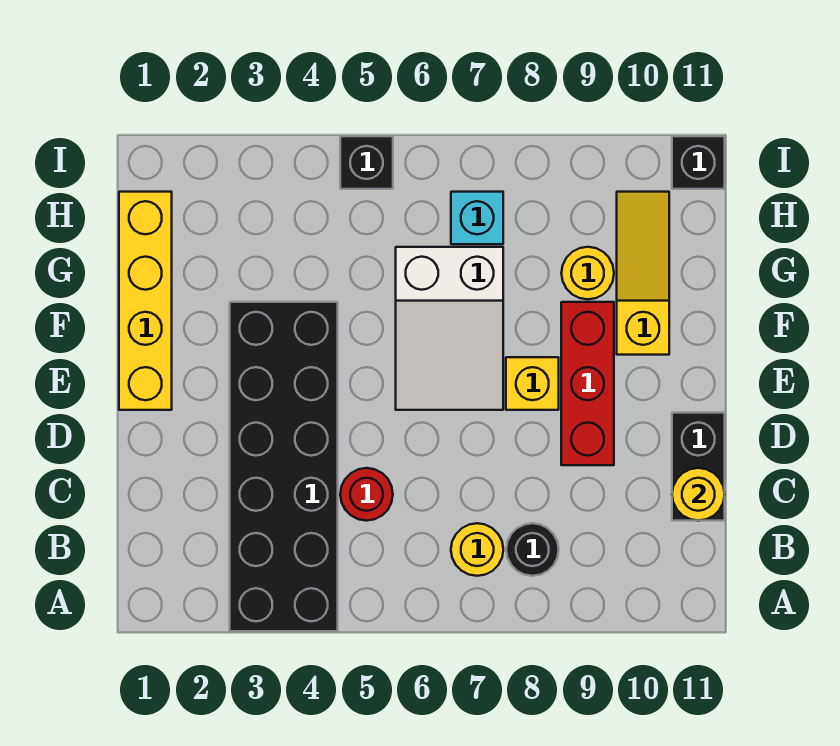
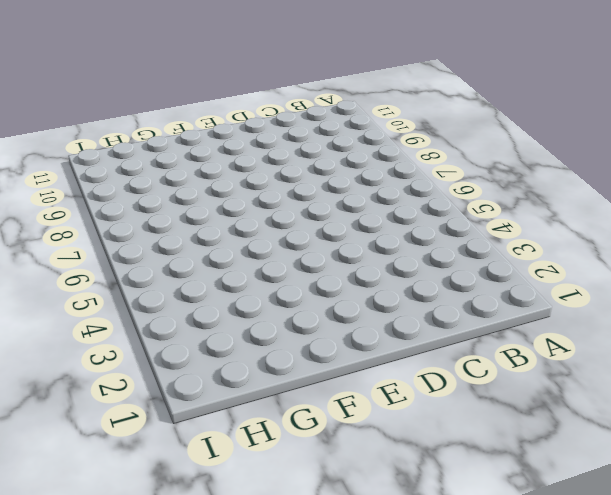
none -> black brick A3:F4 level 1
none -> yellow round brick B7 level 1
none -> black round brick B8 level 1

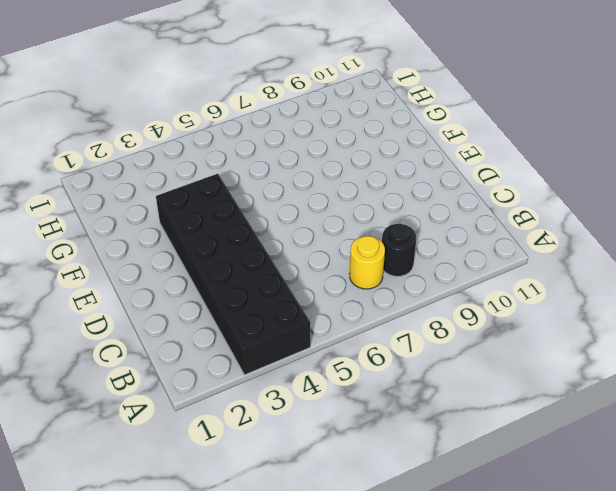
none -> red round brick C5 level 1
none -> black brick C11:D11 level 1
none -> red brick D9:F9 level 1

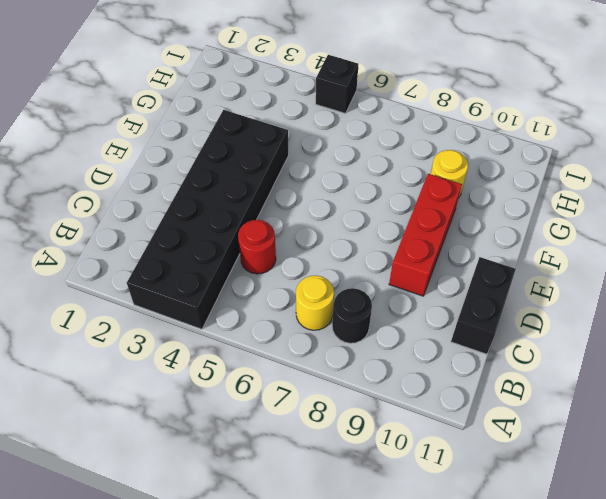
none -> yellow brick E1:H1 level 1
none -> white slope E6:G7 level 1 top G
none -> yellow brick E8 level 1

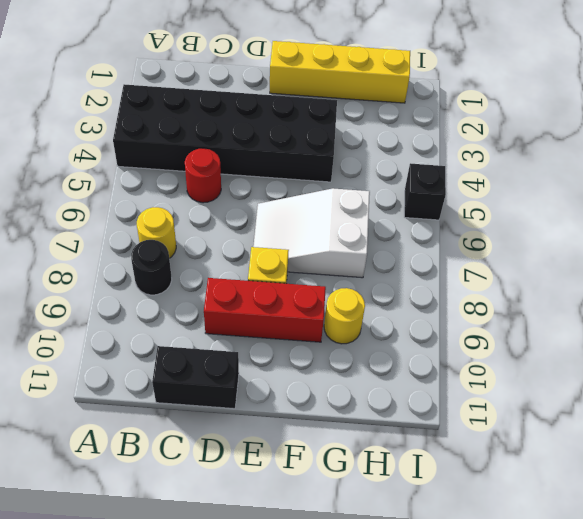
none -> yellow slope F10:H10 level 1 top F
none -> cyan brick H7 level 1
none -> black brick I11 level 1

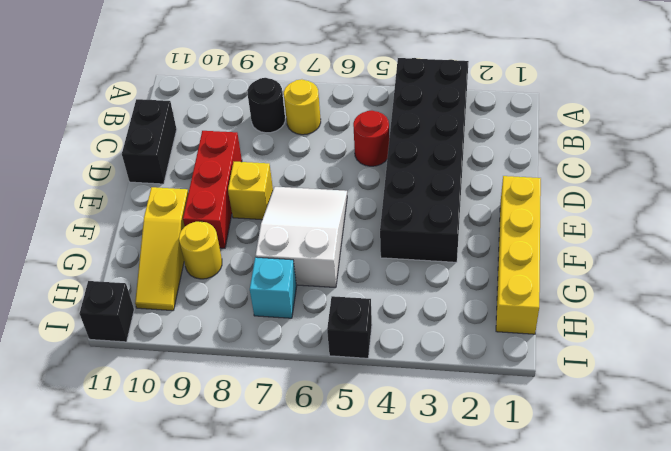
none -> yellow round brick C11 level 2

